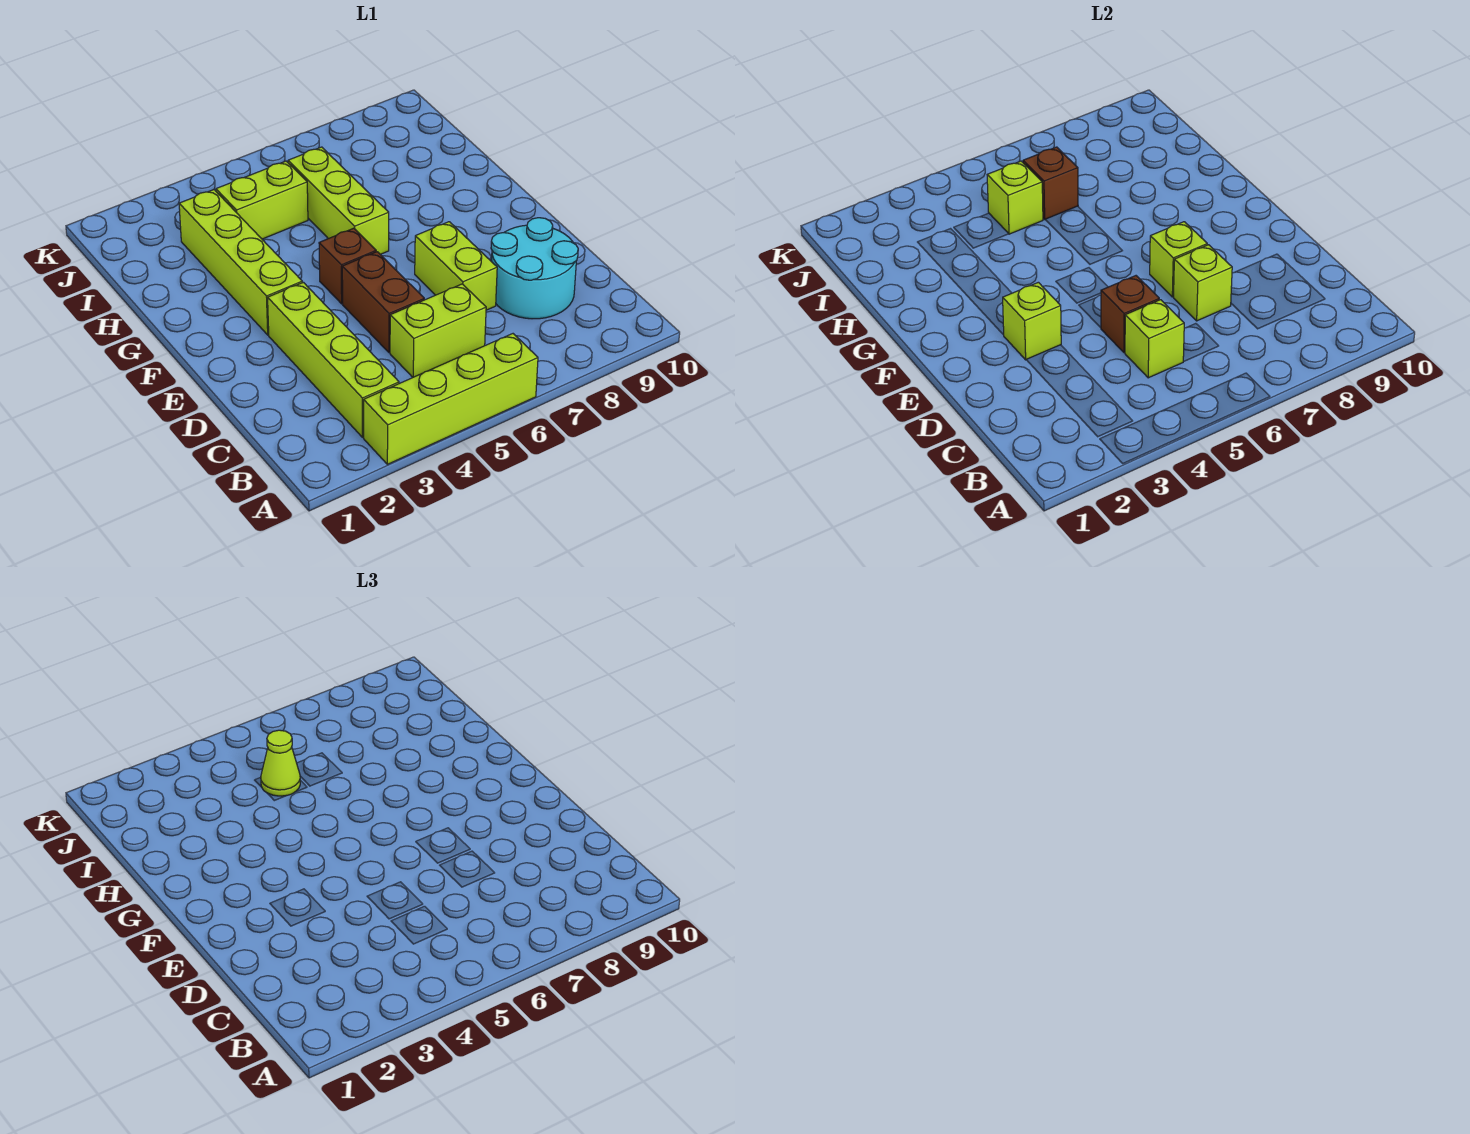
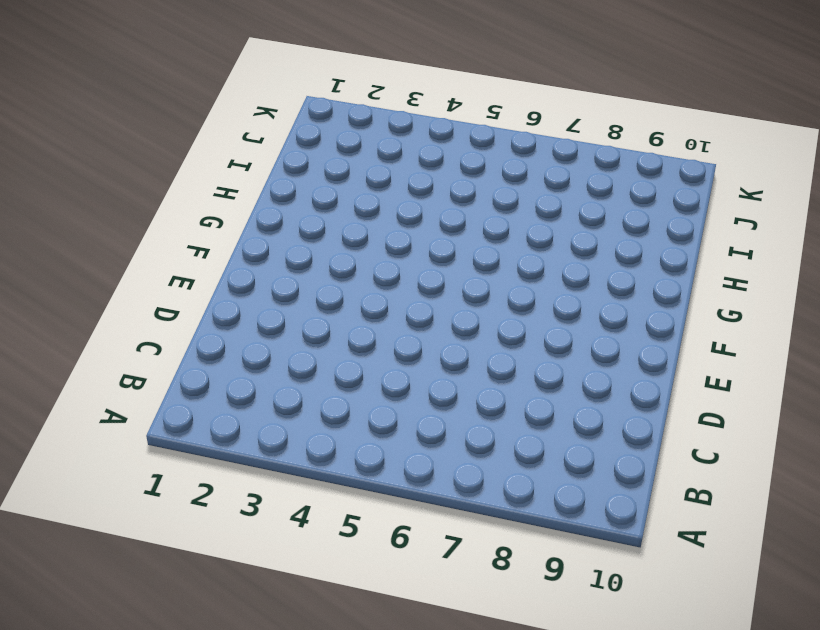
none -> lime brick A3:A6 level 1
none -> lime brick B3:E3 level 1
none -> lime brick C5:C6 level 1

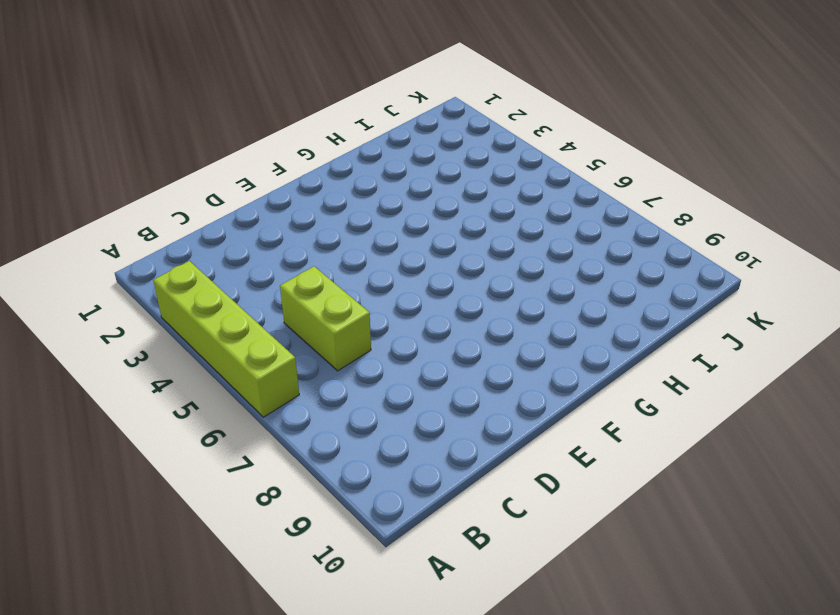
none -> lime brick B3:E3 level 1
none -> cyan round brick C8:D9 level 1
none -> brown brick D5:E5 level 1

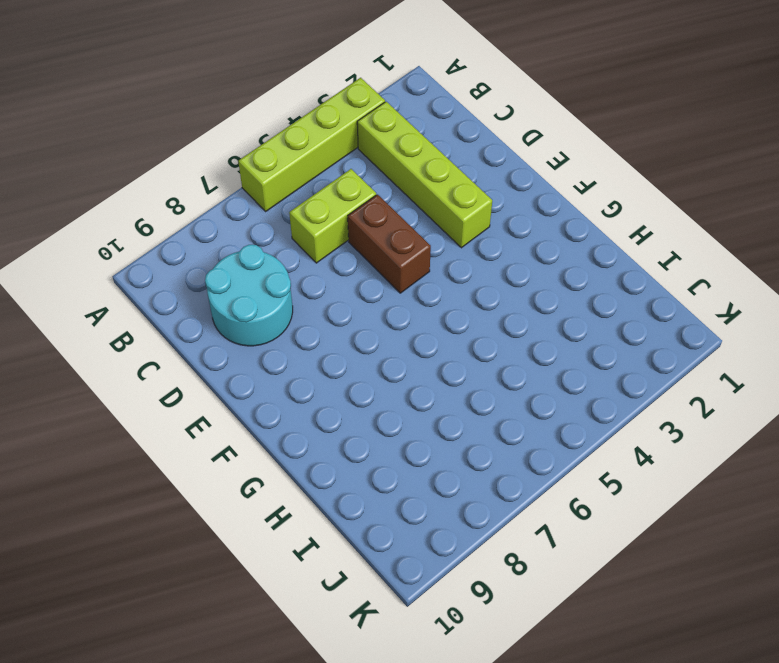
none -> lime brick D7:E7 level 1
none -> lime brick F3:I3 level 1
none -> brown brick F5 level 1

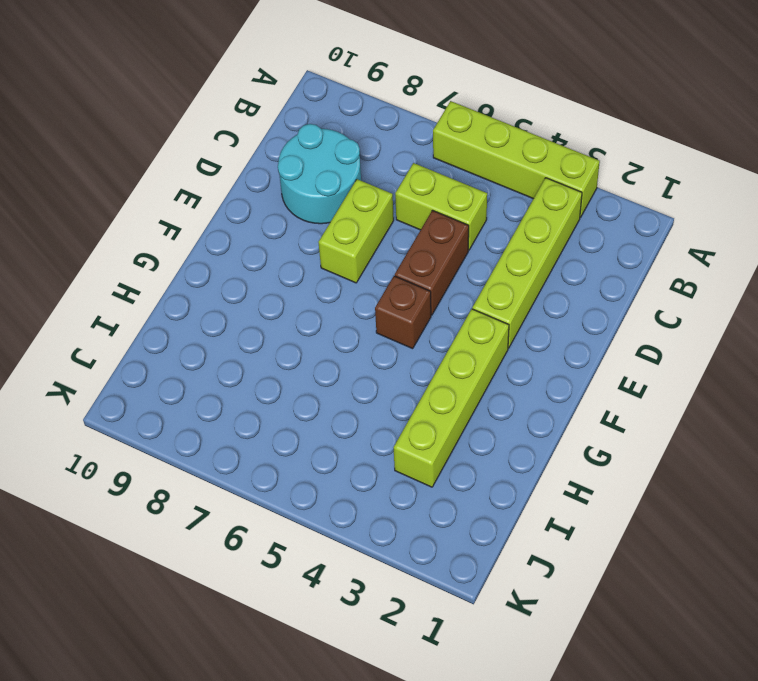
none -> lime brick G6:I6 level 1
none -> lime brick I4:I5 level 1
none -> lime brick C5 level 2

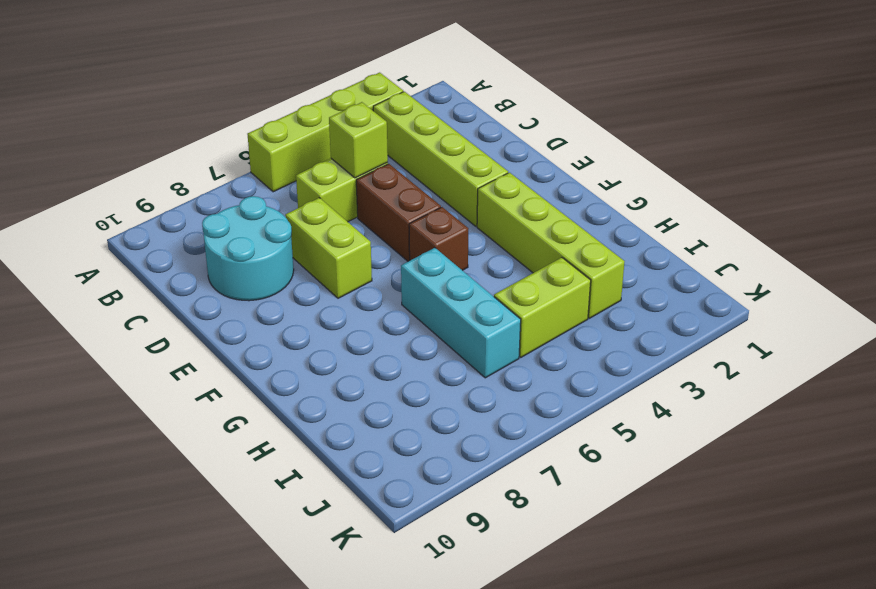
cyan brick G6:I6 level 1 -> lime brick G6:I6 level 1
none -> brown brick D5 level 2
none -> lime brick D7 level 2
none -> lime brick E3 level 2

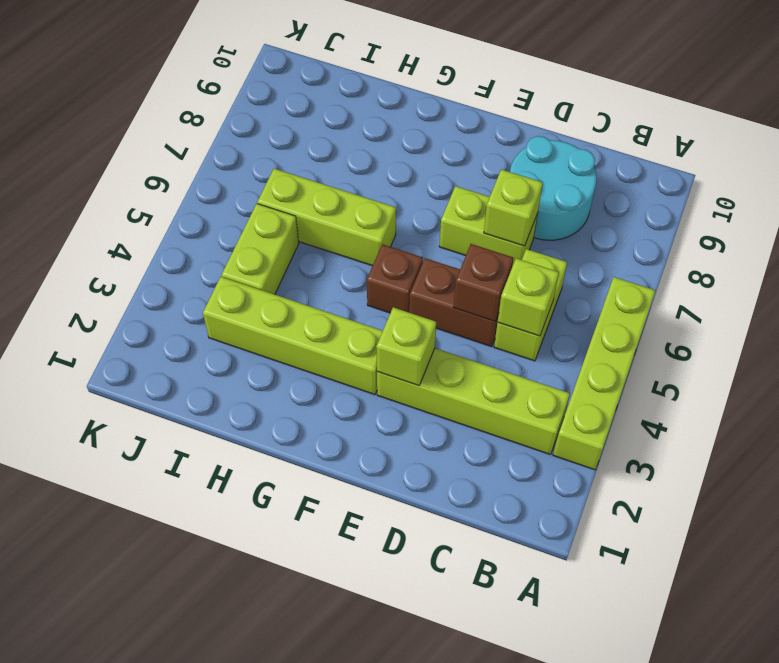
none -> lime brick E7 level 2
none -> lime brick I5 level 2
none -> brown brick I6 level 2

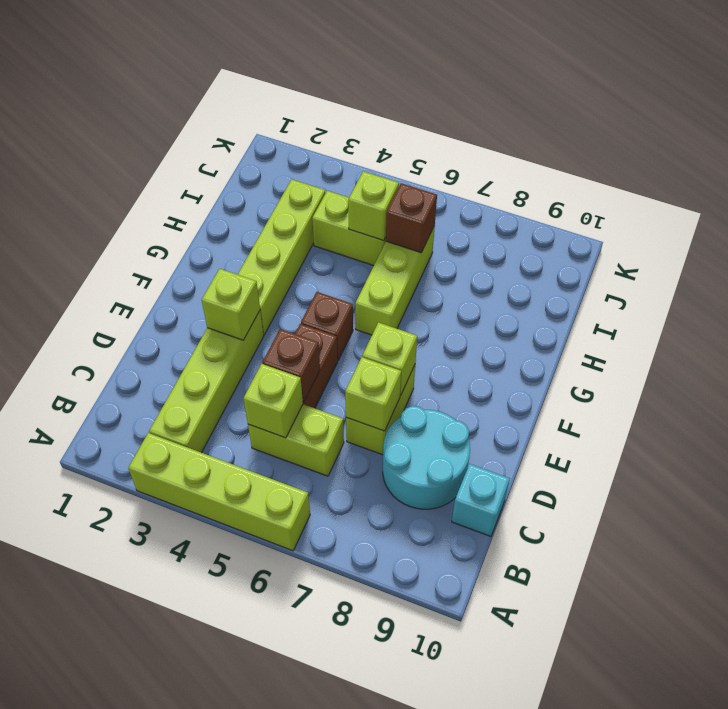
cyan brick C10 level 1 -> none
none -> lime cone I5 level 3

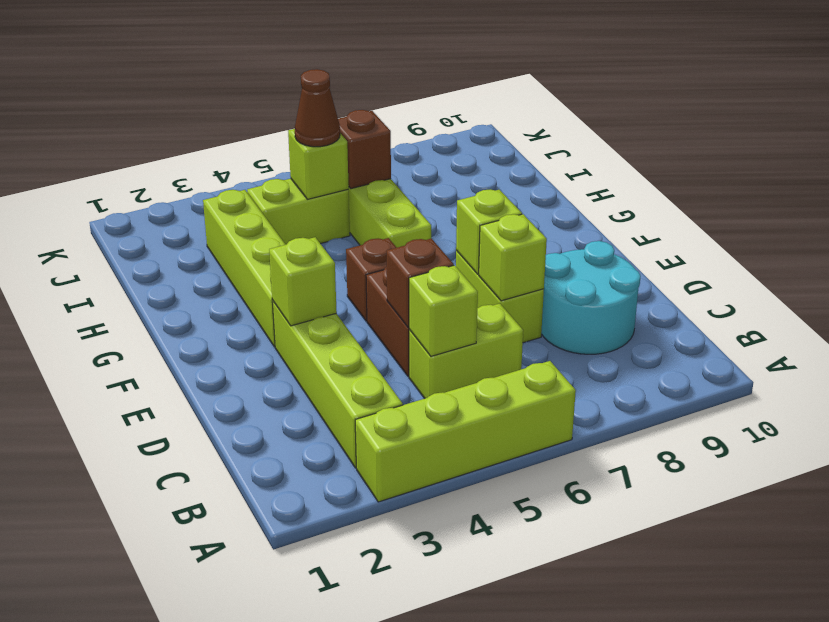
brown cone I5 level 3 -> lime cone I5 level 3

